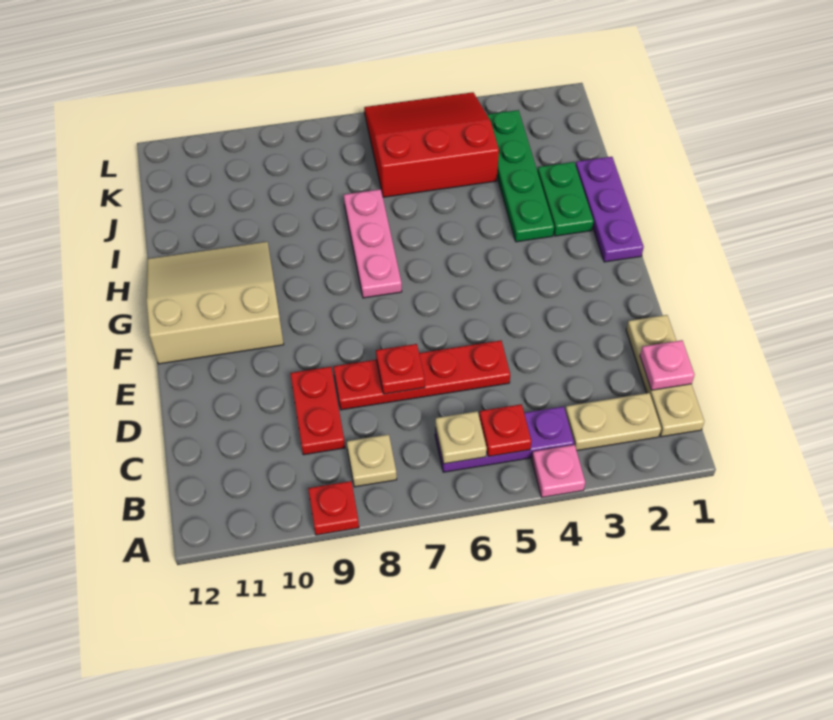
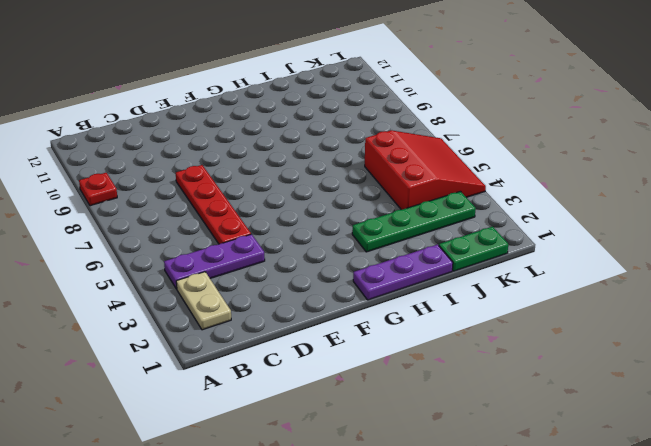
purple plate B4:D4 level 1 -> purple plate B4:B6 level 1
green plate J1:K1 level 1 -> green plate H2:I2 level 1
none -> pink plate A4 level 1
none -> tan plate B1:D1 level 1
none -> tan plate B8 level 1

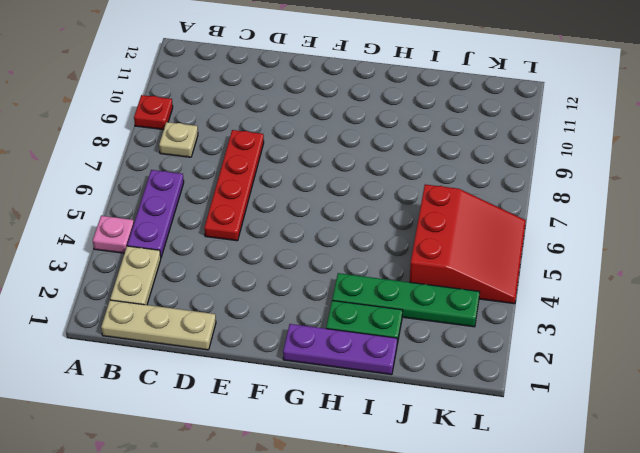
none -> red plate C9:D9 level 1
none -> tan slope F10:H12 level 1 top F
none -> pink plate G7:I7 level 1

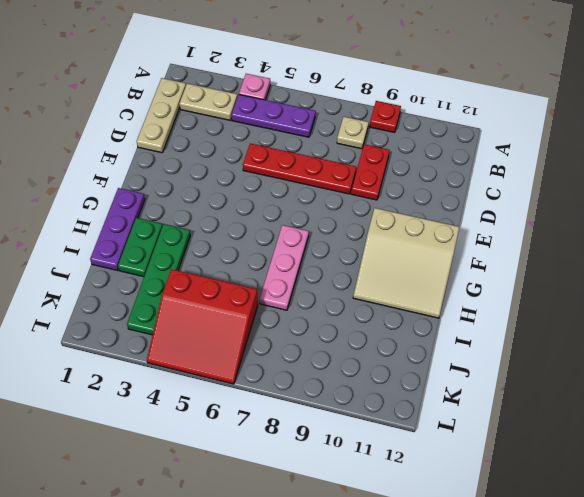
none -> red plate B5 level 2
none -> tan plate B6 level 2
none -> pink plate C1 level 2

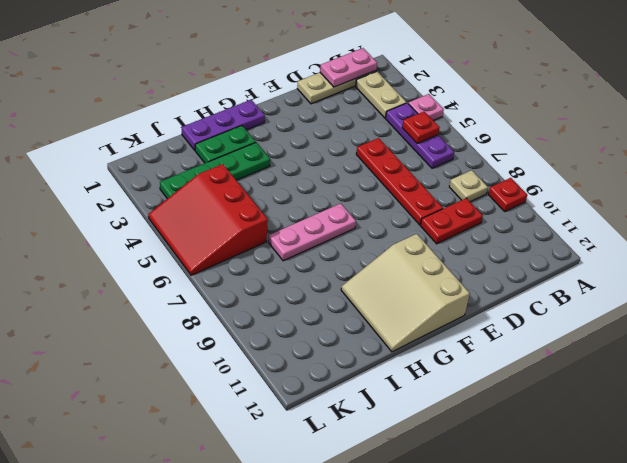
pink plate B1:C1 level 2 -> pink plate C1 level 2
none -> tan plate B6 level 2
none -> red plate D7 level 2

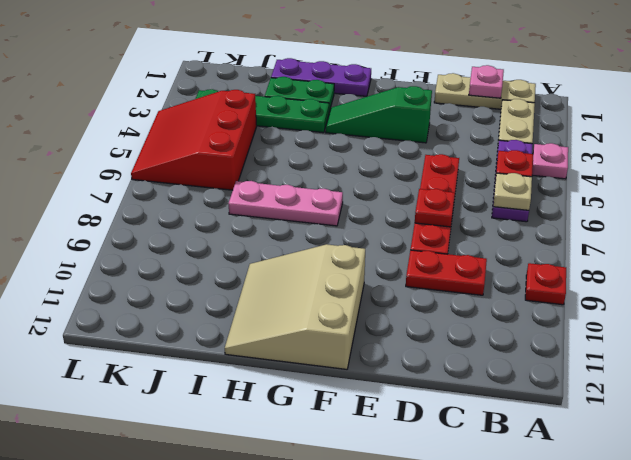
green slope E3:G3 level 1 top E -> none
none -> tan plate B8 level 1

